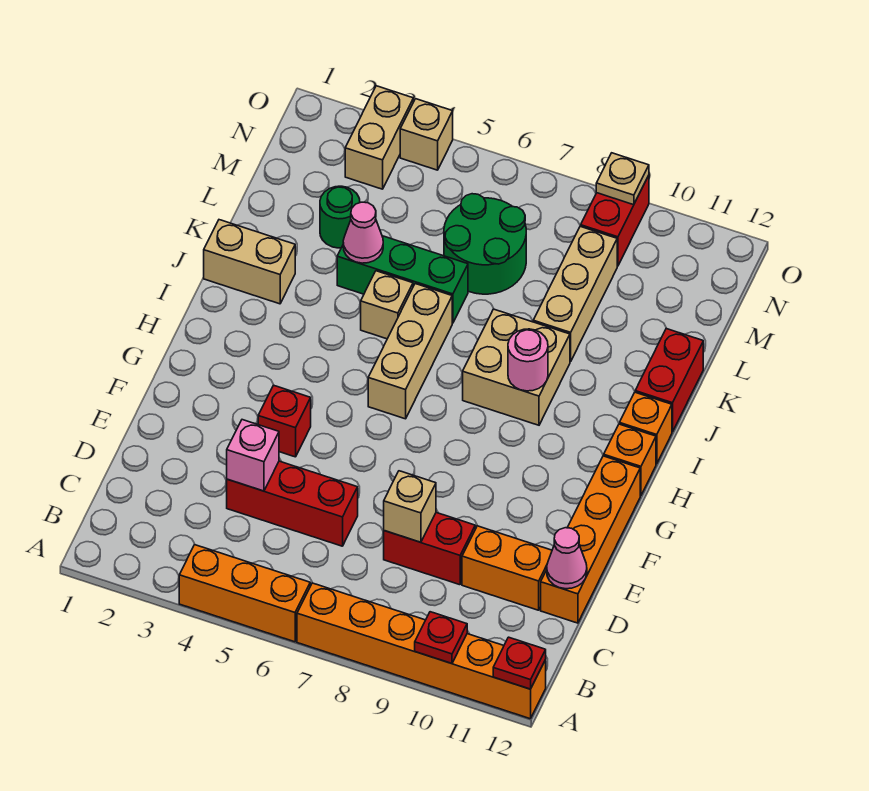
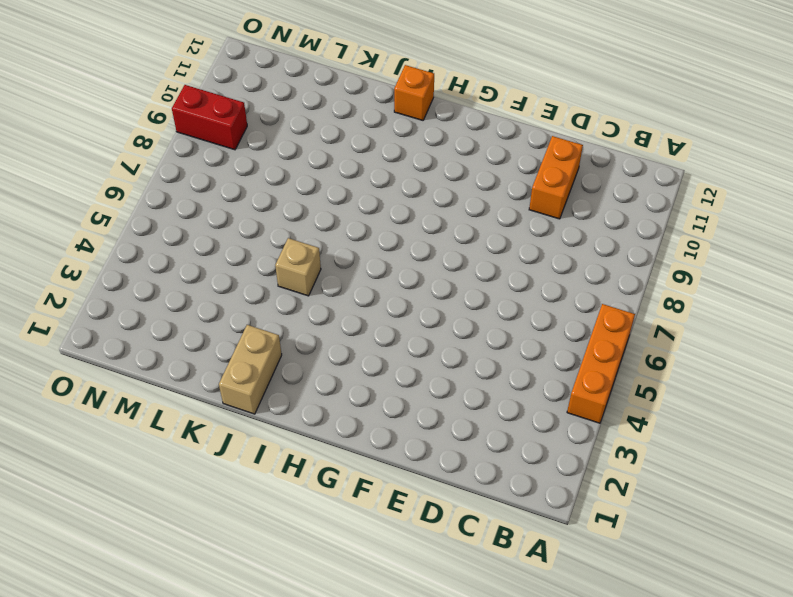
none -> orange brick A7:A12 level 1
none -> red brick D4:D6 level 1
none -> red brick D8:D9 level 1

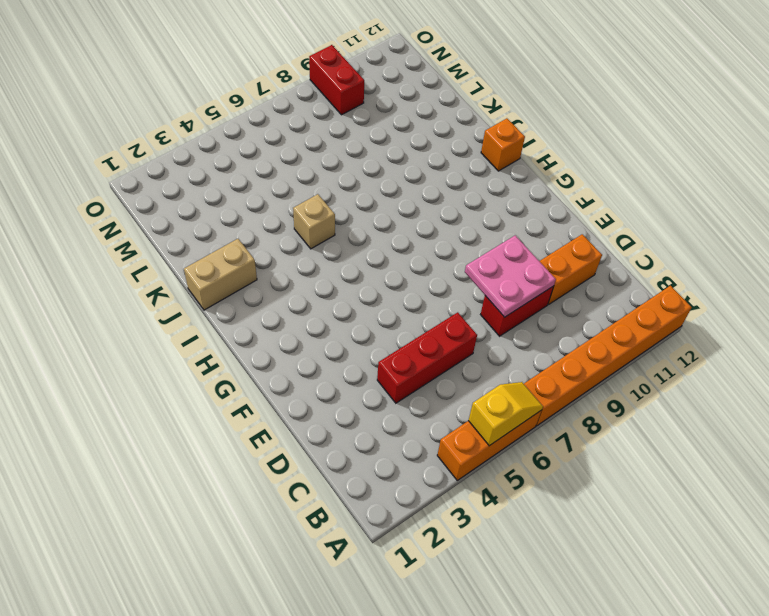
yellow slope A5:A6 level 2 top 5 -> none
pink plate D8:E9 level 2 -> tan brick D8 level 2
none -> orange brick D12:G12 level 1
none -> red brick F4 level 1
none -> tan brick H6:J6 level 1

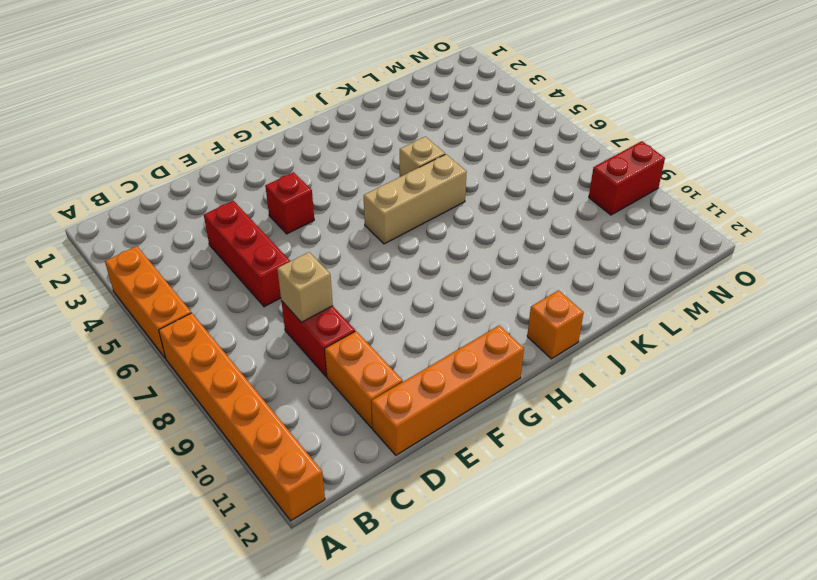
none -> orange brick H12 level 1
none -> tan brick I8:J9 level 1
none -> tan brick J1:J2 level 1

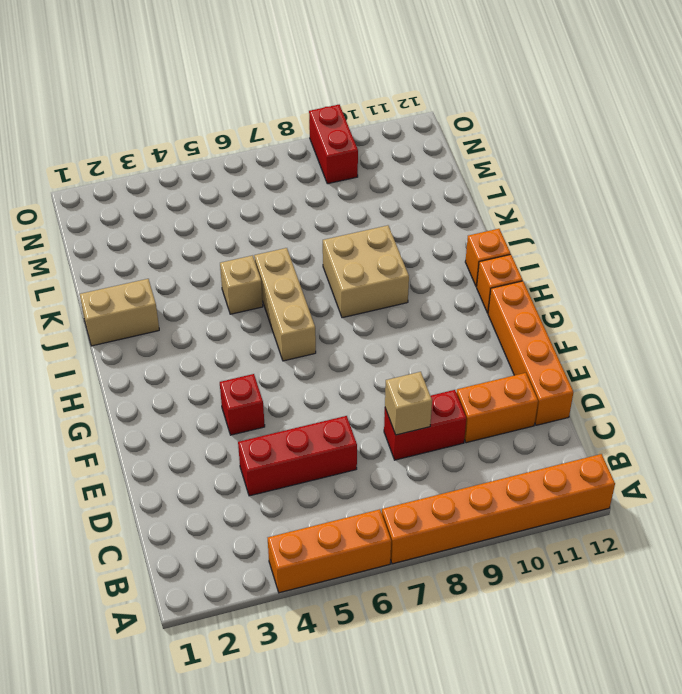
none -> red brick J12:K12 level 1
none -> green brick K4:K6 level 1
none -> tan brick K9:M9 level 1

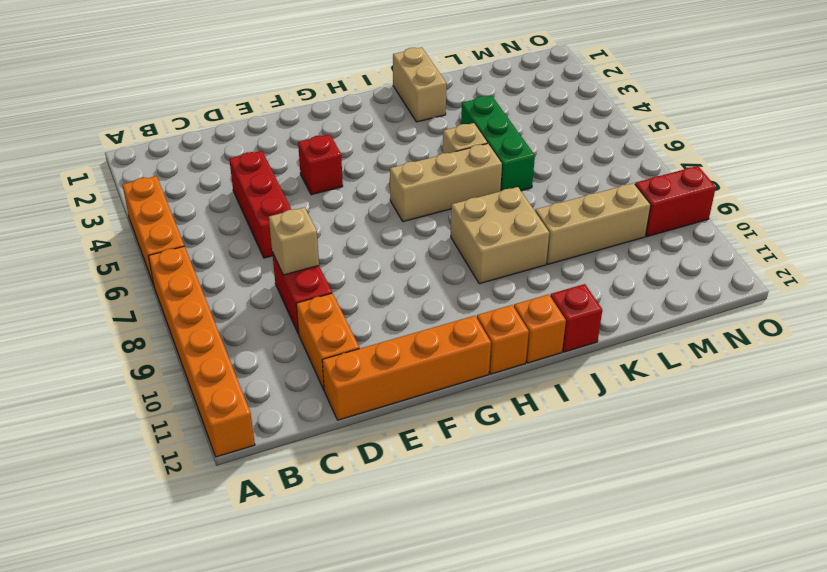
red brick J12 level 1 -> red brick J12:K12 level 1
none -> green round brick L3 level 1
none -> green round brick L6:M7 level 1
none -> tan brick N3:O3 level 1

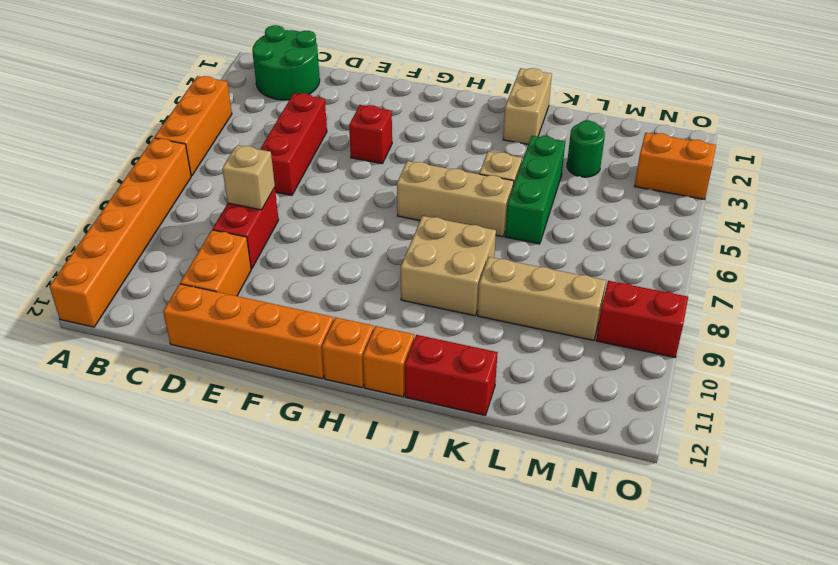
green round brick B1:C2 level 1 -> green round brick L6:M7 level 1
orange brick N3:O3 level 1 -> tan brick N3:O3 level 1
none -> tan brick O4 level 1
none -> red plate A10 level 2
none -> red plate A12 level 2

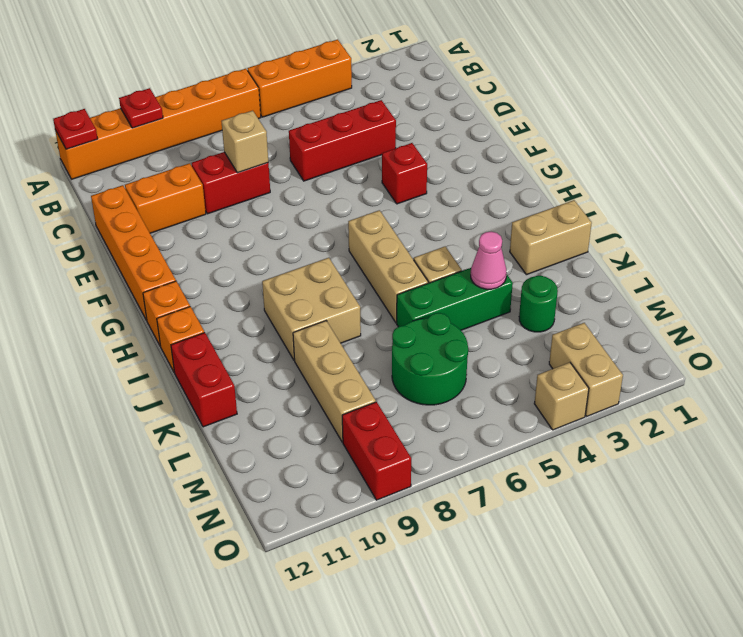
none -> pink brick D4 level 2
none -> pink cone D12 level 2
none -> pink round brick I9 level 2

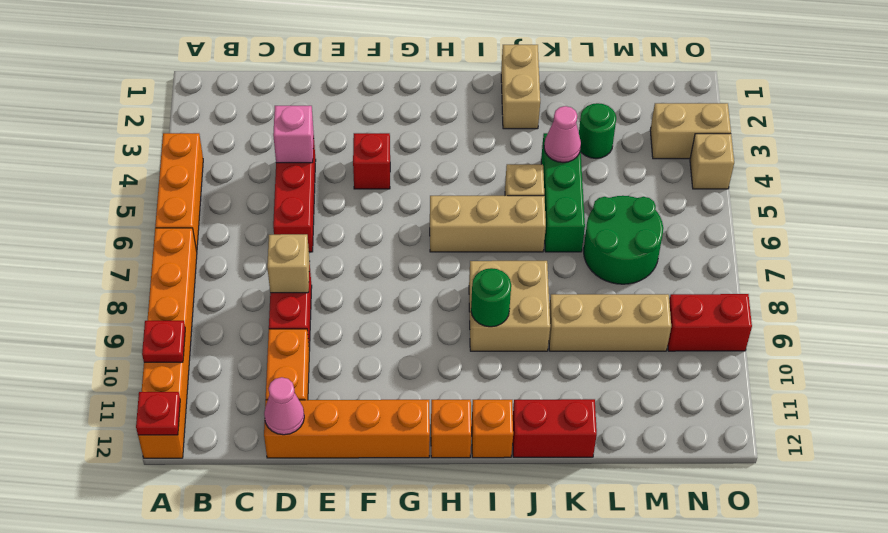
green round brick I9 level 2 -> pink round brick I9 level 2
none -> tan plate O9 level 2

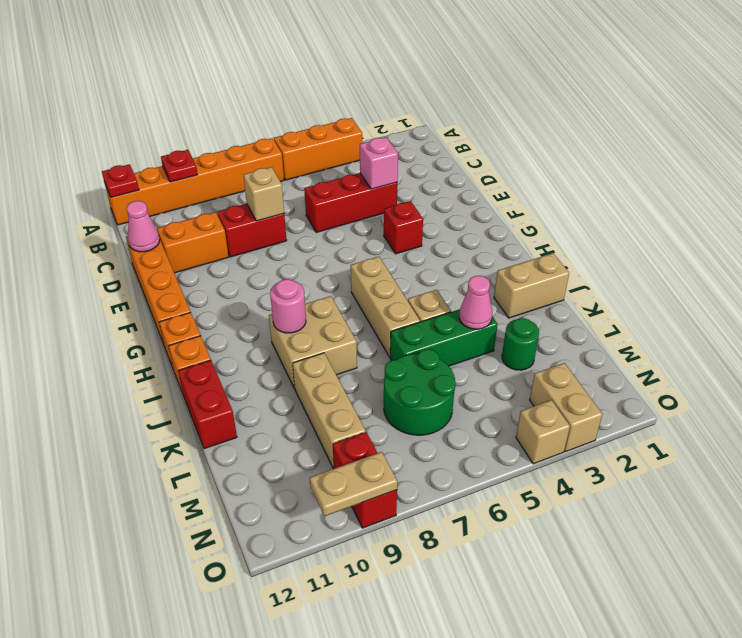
tan plate O9:O10 level 2 -> tan plate O9 level 2

